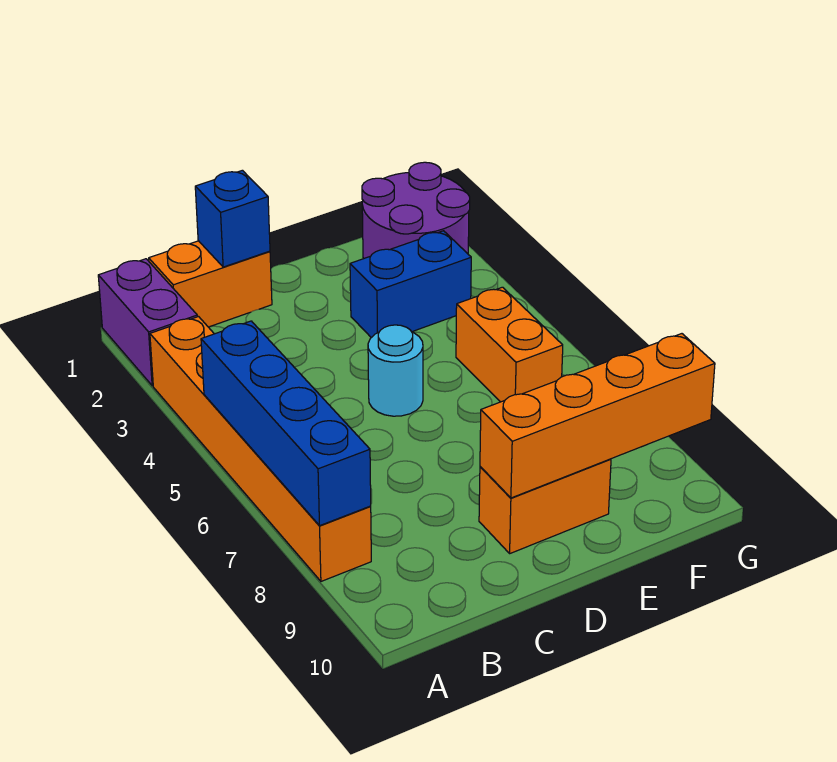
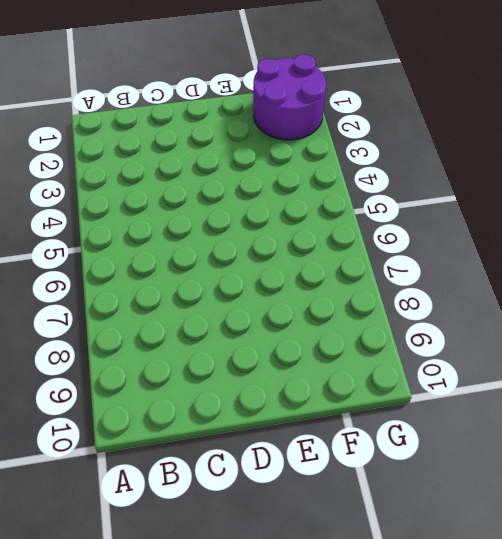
none -> purple brick A1:A2 level 1
none -> orange brick A3:A8 level 1

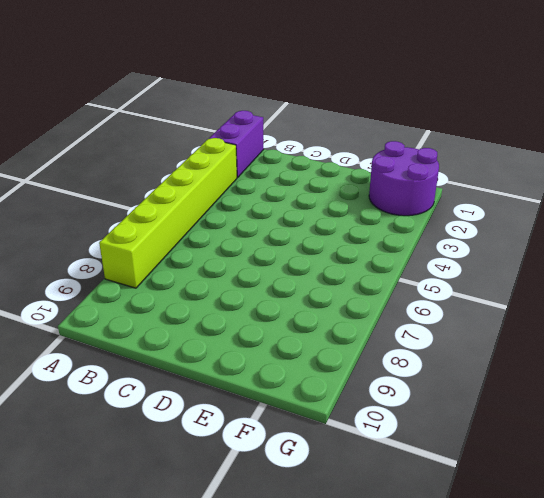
lime brick A3:A8 level 1 -> orange brick A3:A8 level 1
none -> orange brick B1:C1 level 1
none -> cyan round brick D5 level 1

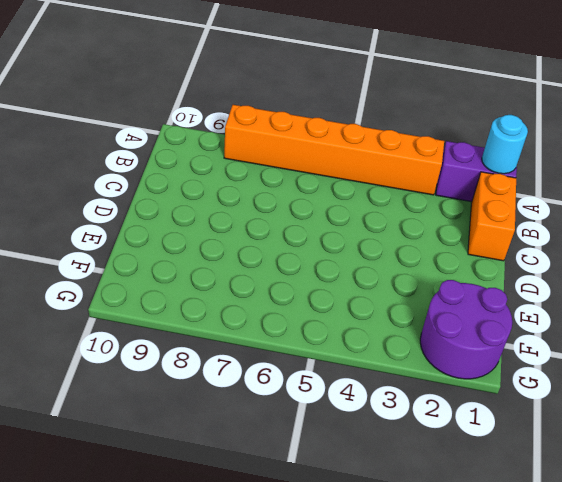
cyan round brick A1 level 2 -> cyan round brick D5 level 1
none -> orange brick D9:E9 level 1
none -> blue brick E3:F3 level 1

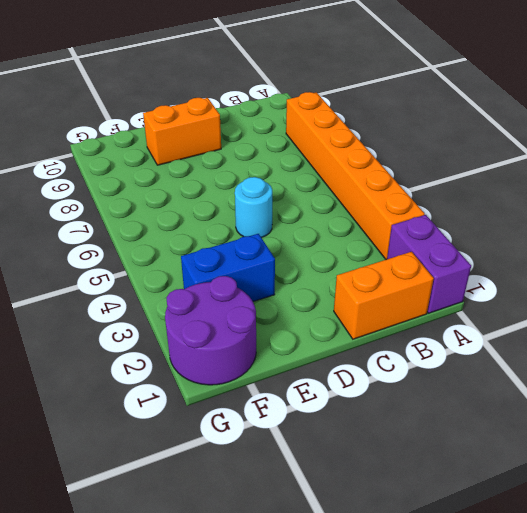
none -> orange brick F5:F6 level 1
none -> blue brick A5:A8 level 2

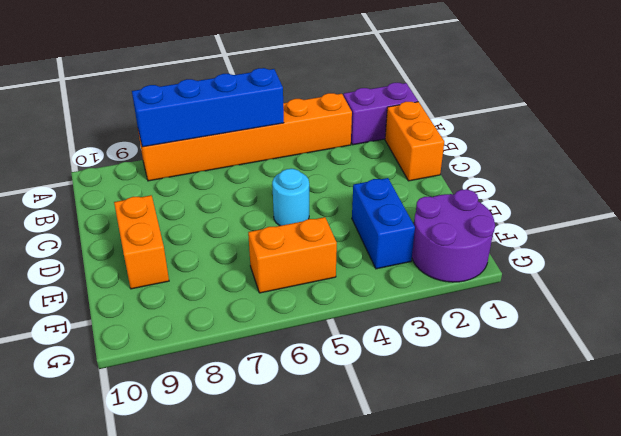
none -> blue brick C1 level 2
none -> orange brick D9:G9 level 2

